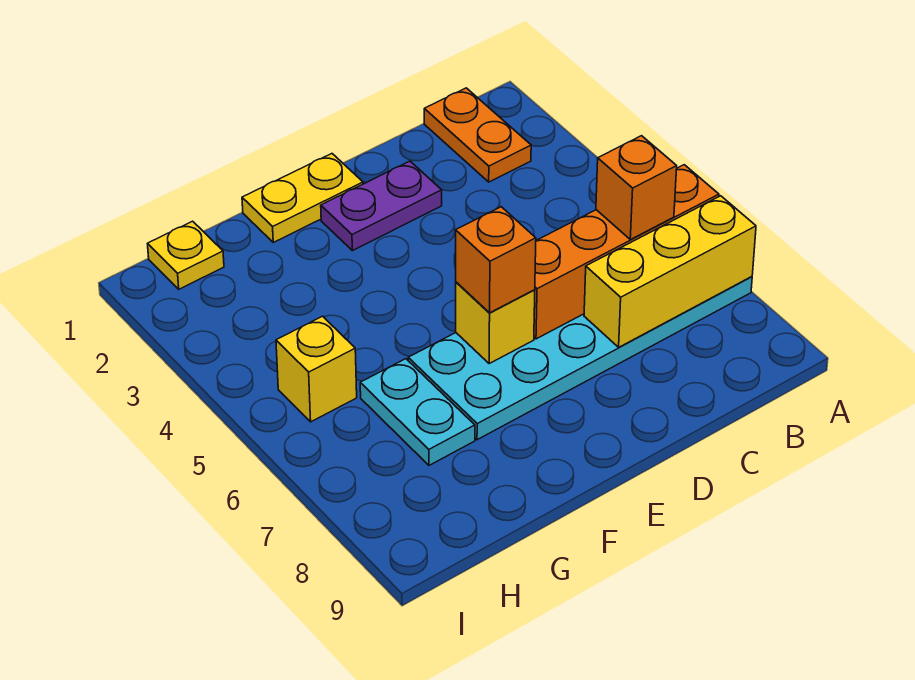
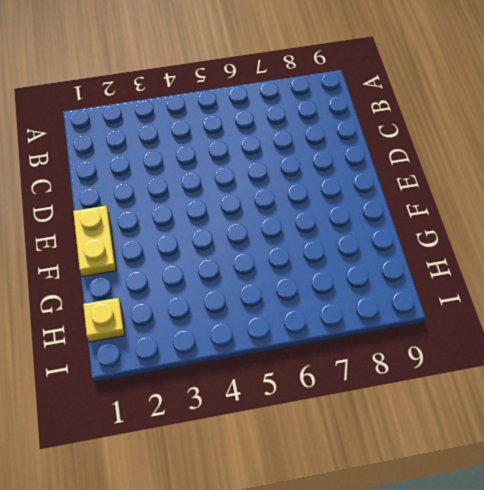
none -> cyan plate A6:F7 level 1
none -> orange plate B1:B2 level 1
none -> purple plate D2:E2 level 1

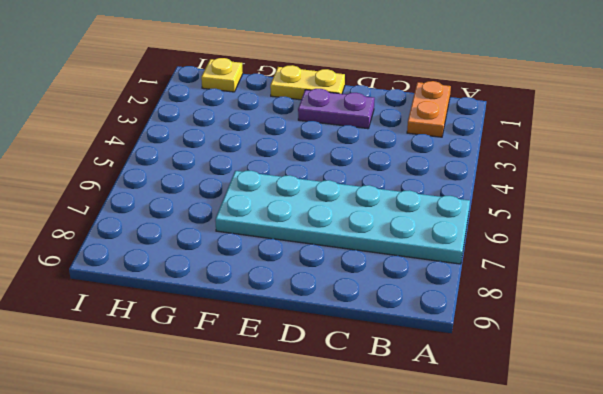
none -> cyan plate G6:G7 level 1
none -> yellow brick H5 level 1
none -> orange brick A6:D6 level 2

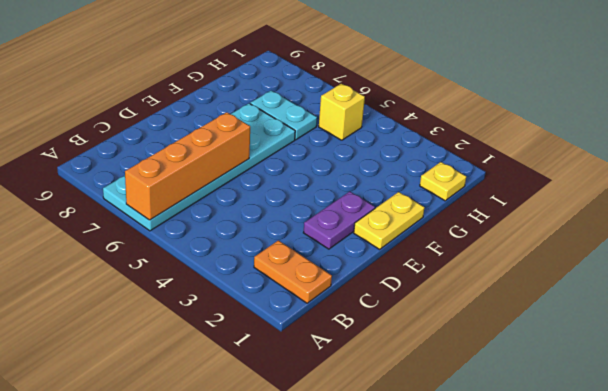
none -> yellow brick A7:C7 level 2
none -> yellow brick E6 level 2
none -> orange brick B6 level 3

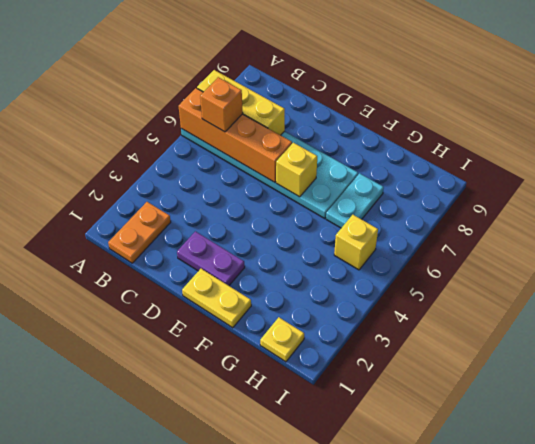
none -> orange brick E6 level 3

